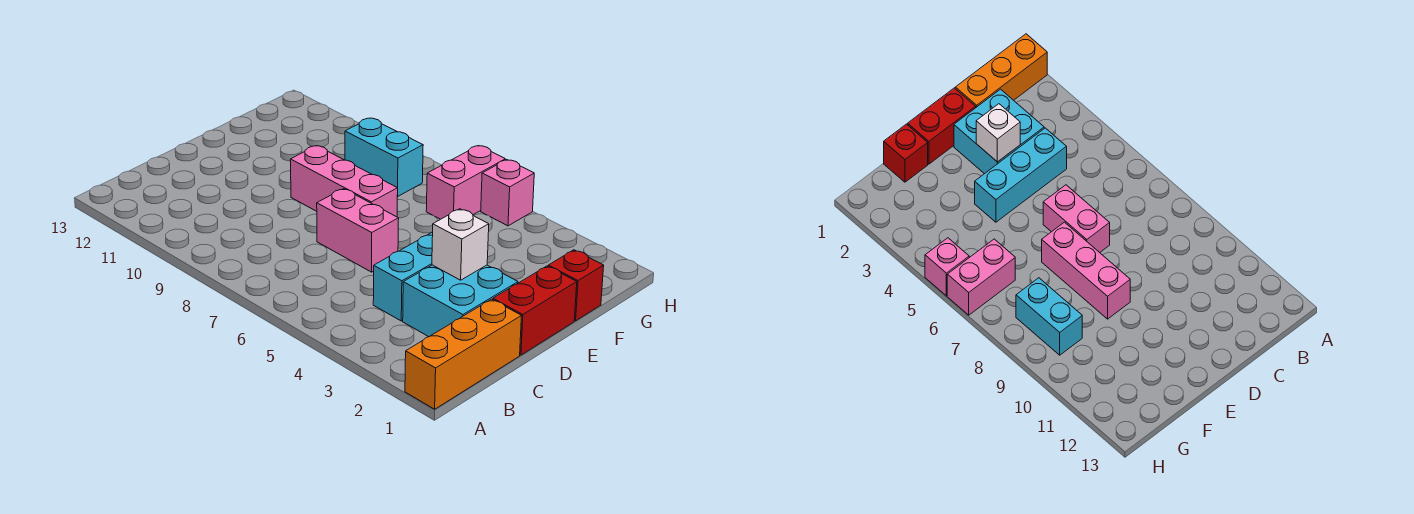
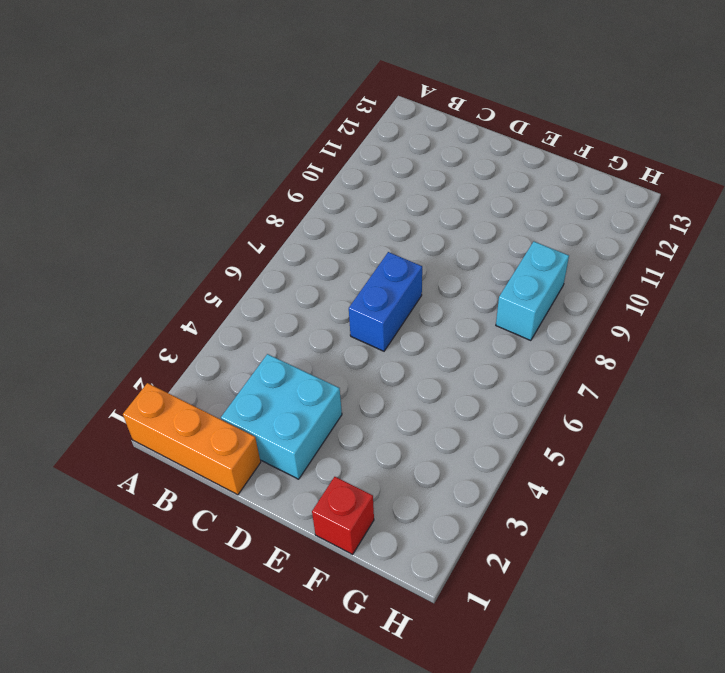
blue brick D6:D7 level 1 -> pink brick D6:D7 level 1
none -> cyan brick C4:E4 level 1
none -> red brick D1:E1 level 1

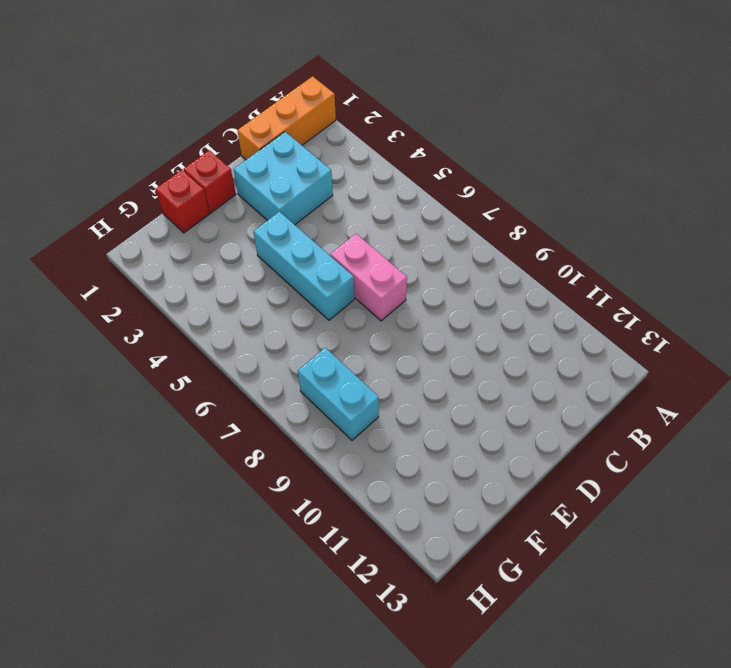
red brick E1 level 1 -> red brick D1:E1 level 1
cyan brick E4:E6 level 1 -> cyan brick C4:E4 level 1
none -> pink brick E7:E9 level 1
none -> pink brick G6:H6 level 1

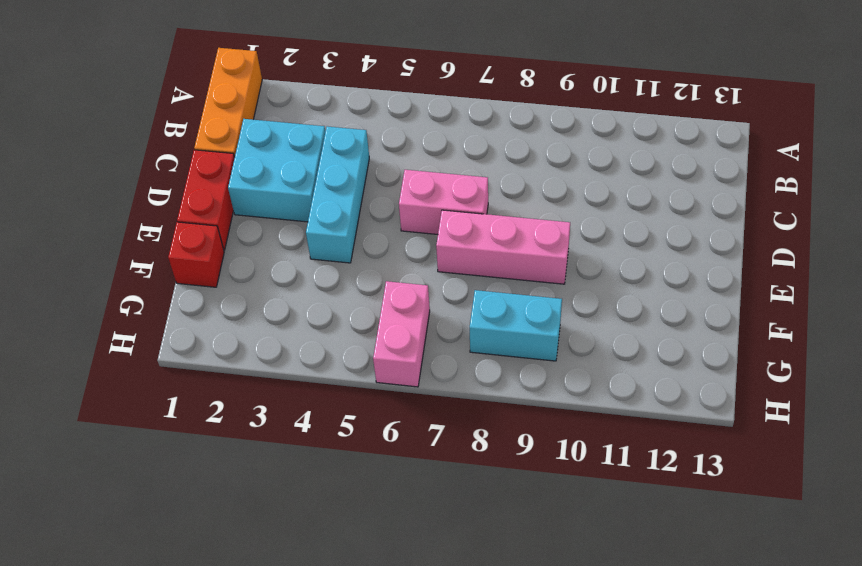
none -> pink brick H5 level 1
none -> white brick D3 level 2

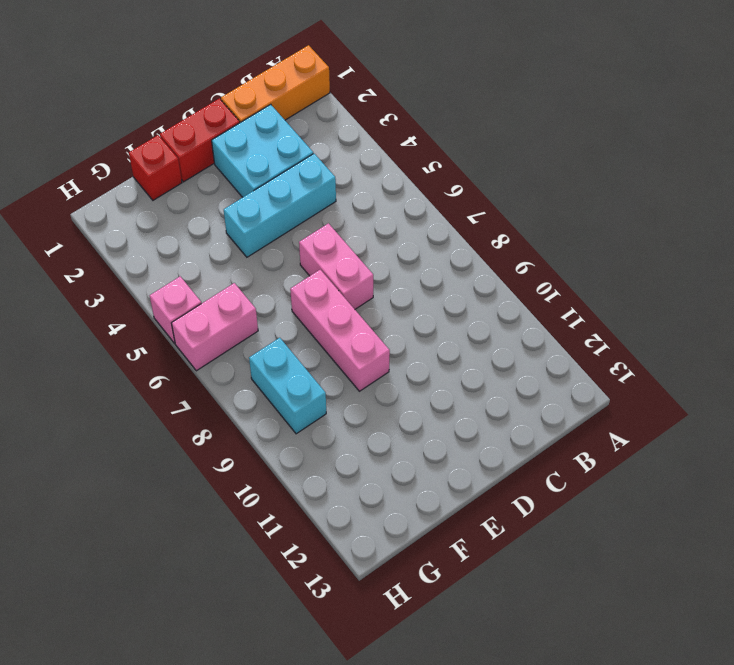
none -> white brick D3 level 2

